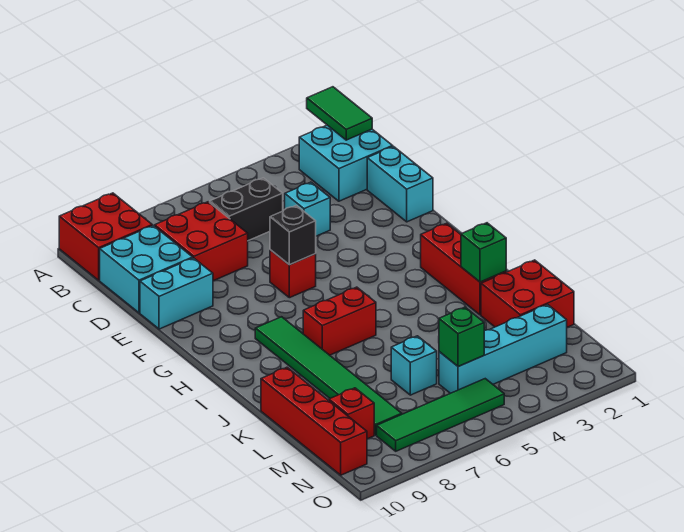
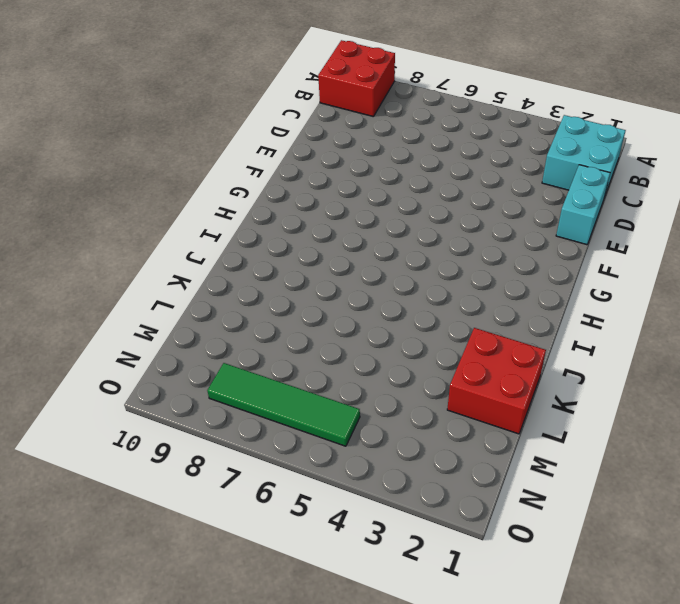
none -> black brick C5:C6 level 1
none -> red brick C7:D8 level 1
none -> cyan brick C9:D10 level 1

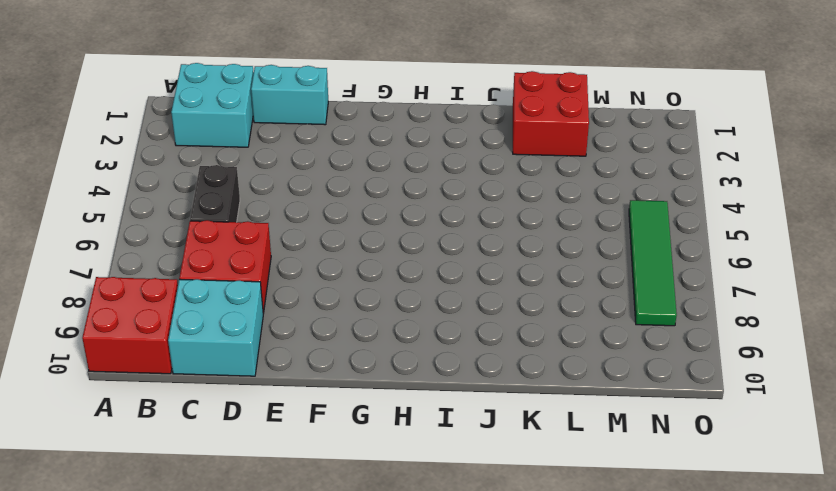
none -> cyan brick D4 level 1
none -> cyan brick E9:E10 level 1
none -> red brick F6 level 1

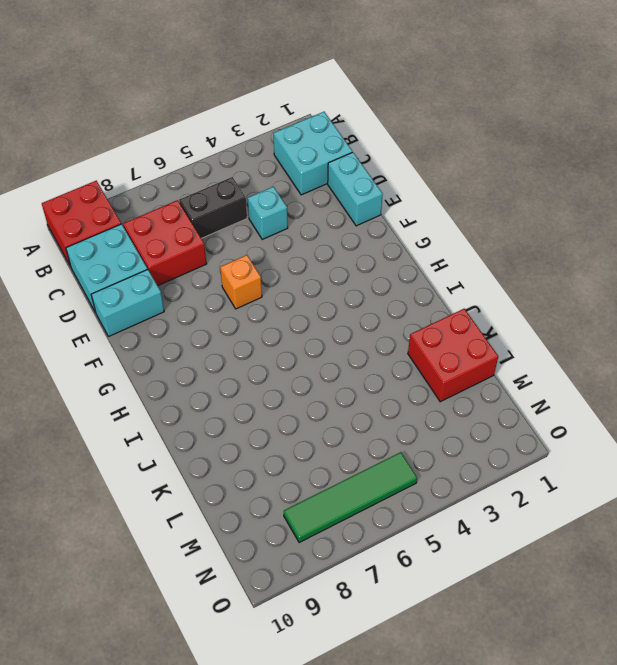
orange brick F6 level 1 -> red brick F6 level 1
none -> red brick H2:J2 level 1
none -> green tile H8:M8 level 1
none -> red brick I6:I7 level 1

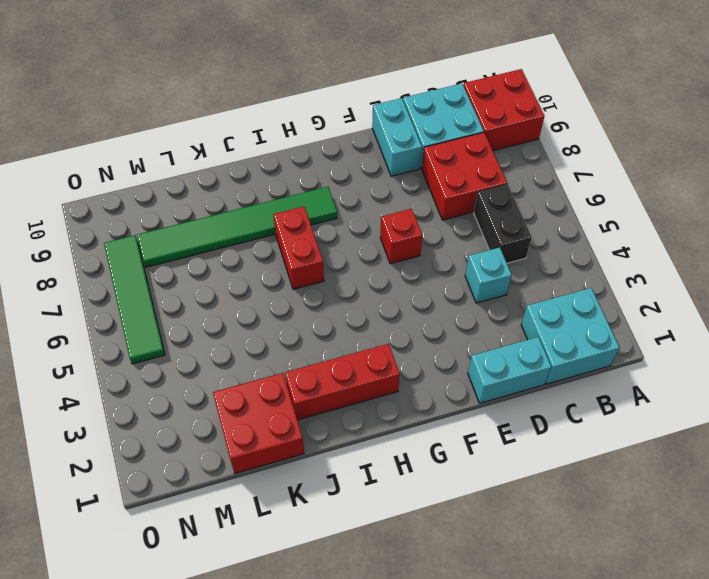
none -> red brick K10:N10 level 1
none -> cyan brick L6 level 1
none -> cyan brick M2:M5 level 1

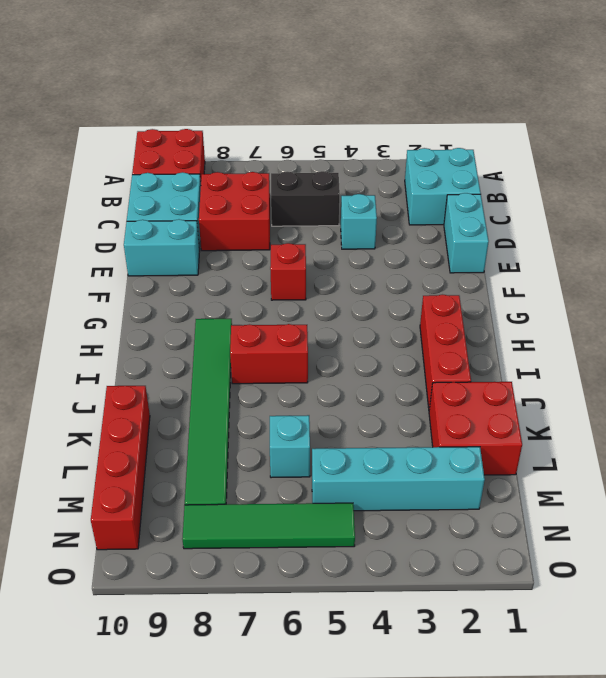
none -> red brick M9 level 1
none -> green tile A1:B1 level 2
none -> black brick F6 level 2

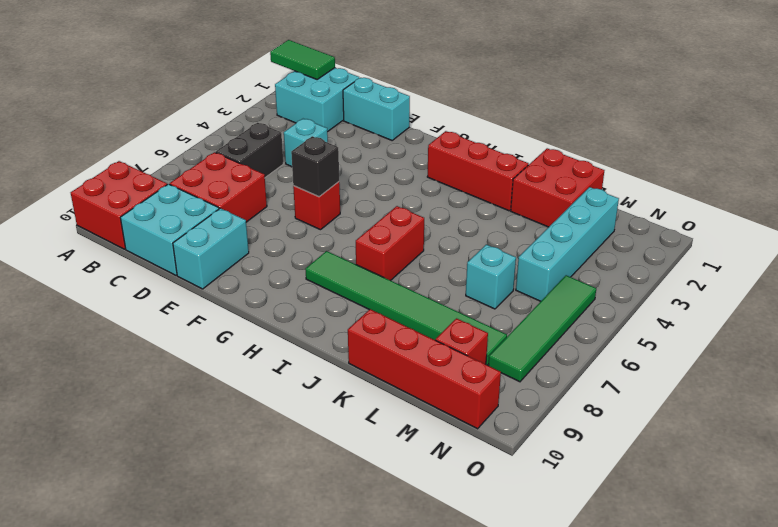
none -> green brick J2 level 2
none -> green brick M5 level 2

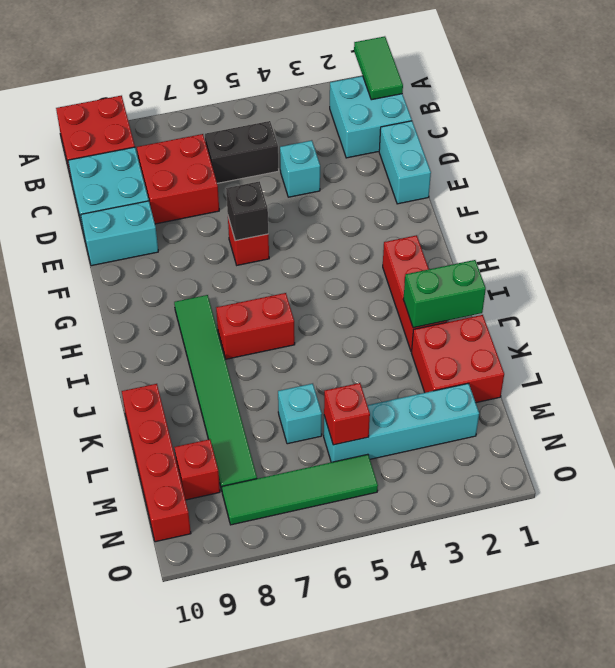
green brick J1:J2 level 2 -> green brick J2 level 2
red brick M5 level 2 -> green brick M5 level 2

